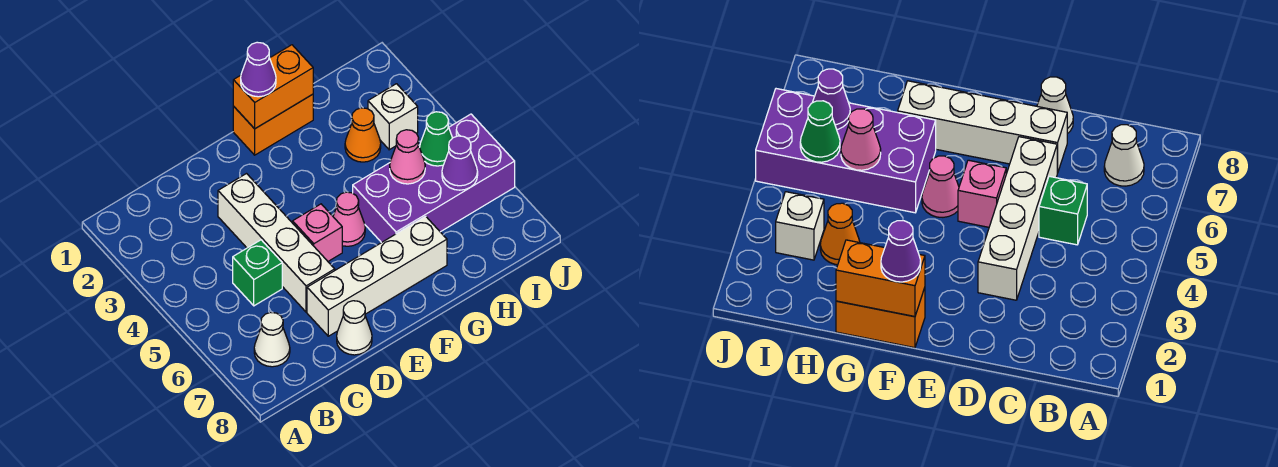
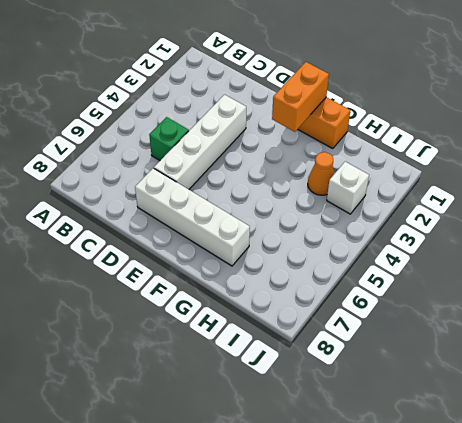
orange brick F1:F2 level 2 -> orange brick F1:G1 level 2
none -> white cone B7 level 1
none -> white cone D8 level 1
none -> pink brick E5 level 1

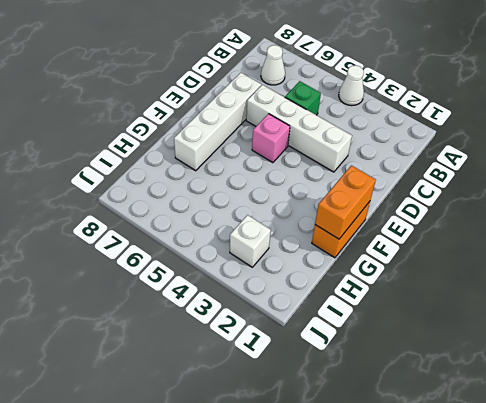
white cone A4 level 1 -> white cone D8 level 1
none -> pink cone F5 level 1
none -> purple brick G5:J6 level 1
none -> orange cone H3 level 1

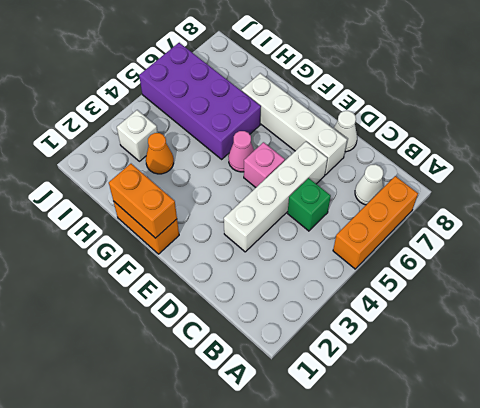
orange brick A5:A7 level 1 -> none
none -> pink cone H5 level 2
none -> green cone I5 level 2
none -> purple cone I6 level 2

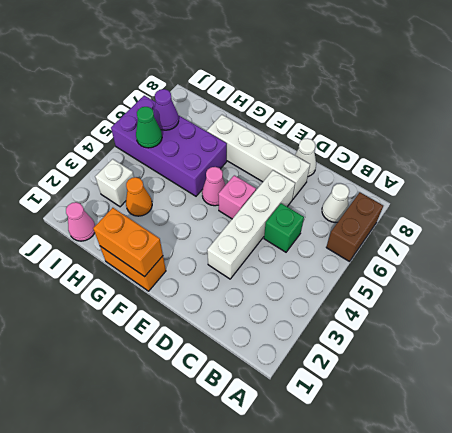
brown brick A6:A7 level 1 -> none
pink cone I1 level 1 -> pink cone H5 level 2
none -> purple cone F1 level 3

